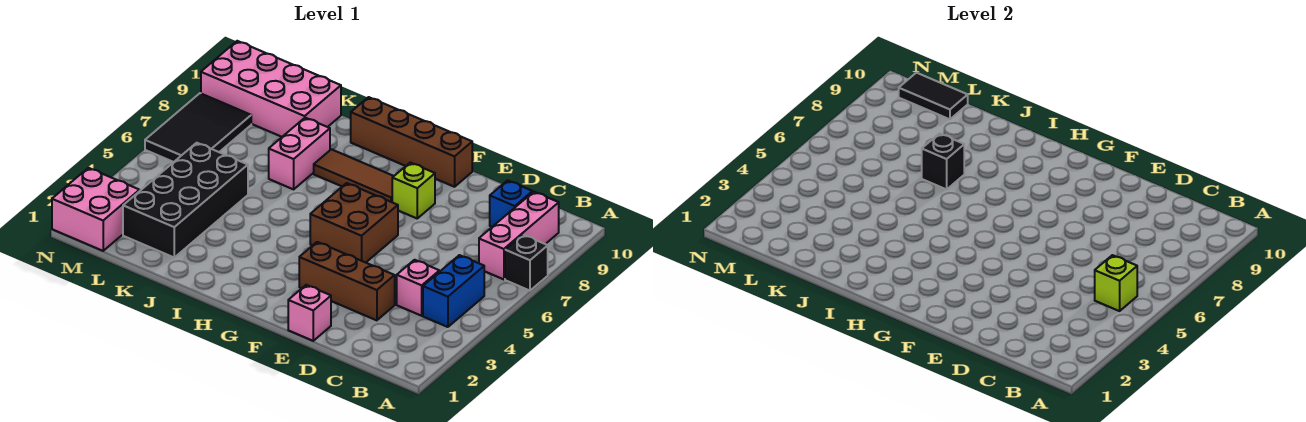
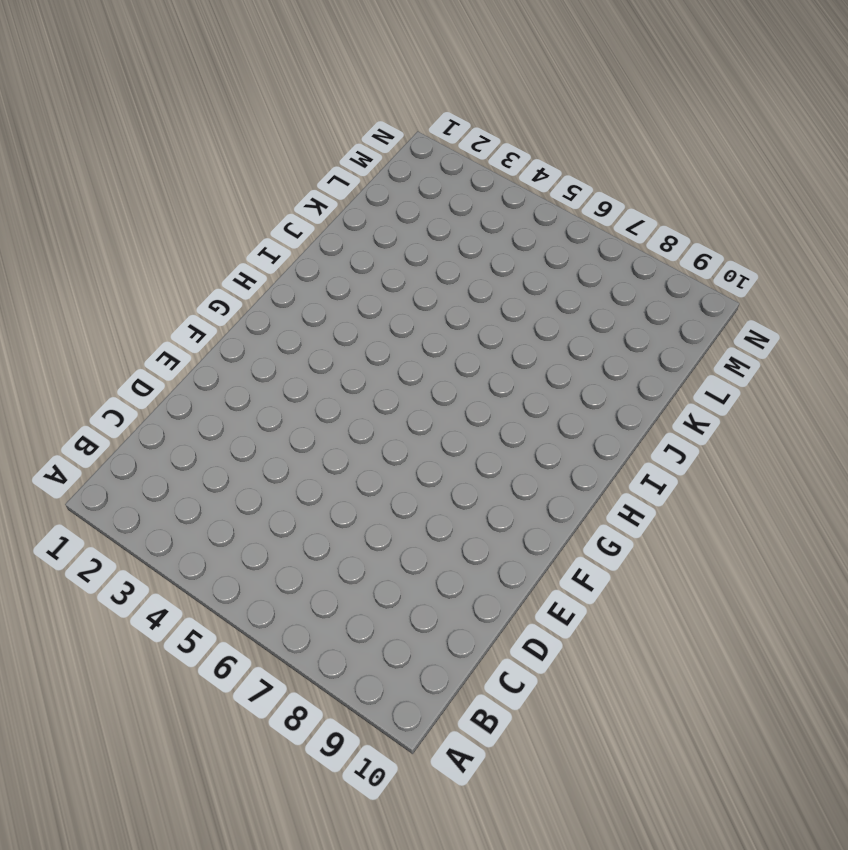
none -> black brick A7 level 1
none -> blue brick B4:B5 level 1
none -> pink brick B7:B9 level 1

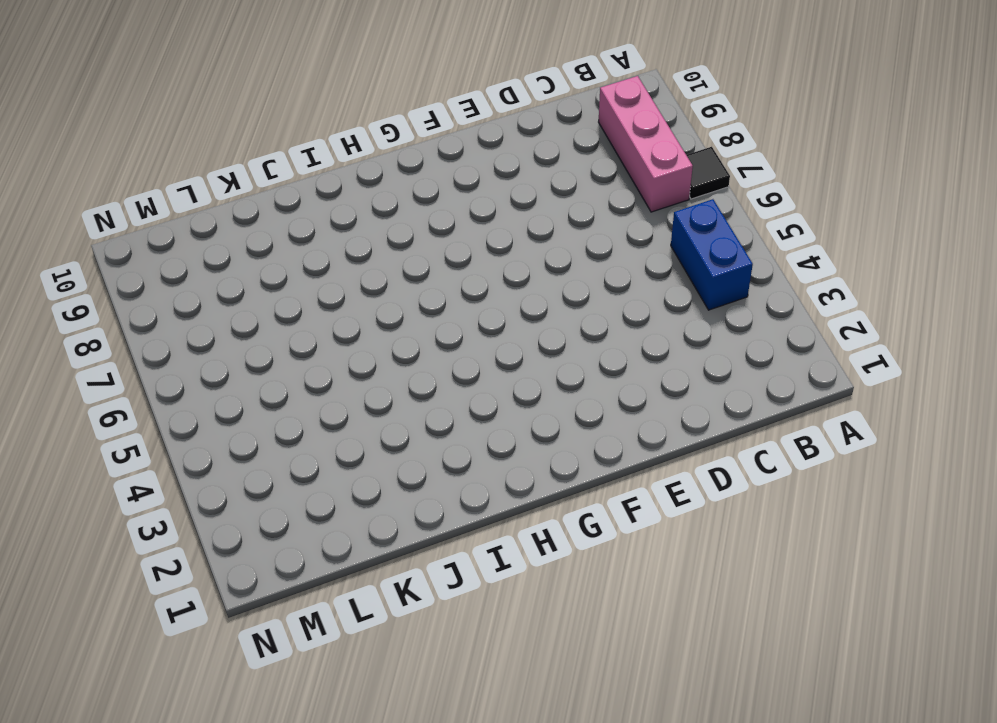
black tile A7 level 1 -> black brick A7 level 1
none -> pink brick C4 level 1
none -> blue brick C9 level 1
none -> brown brick D3:F3 level 1

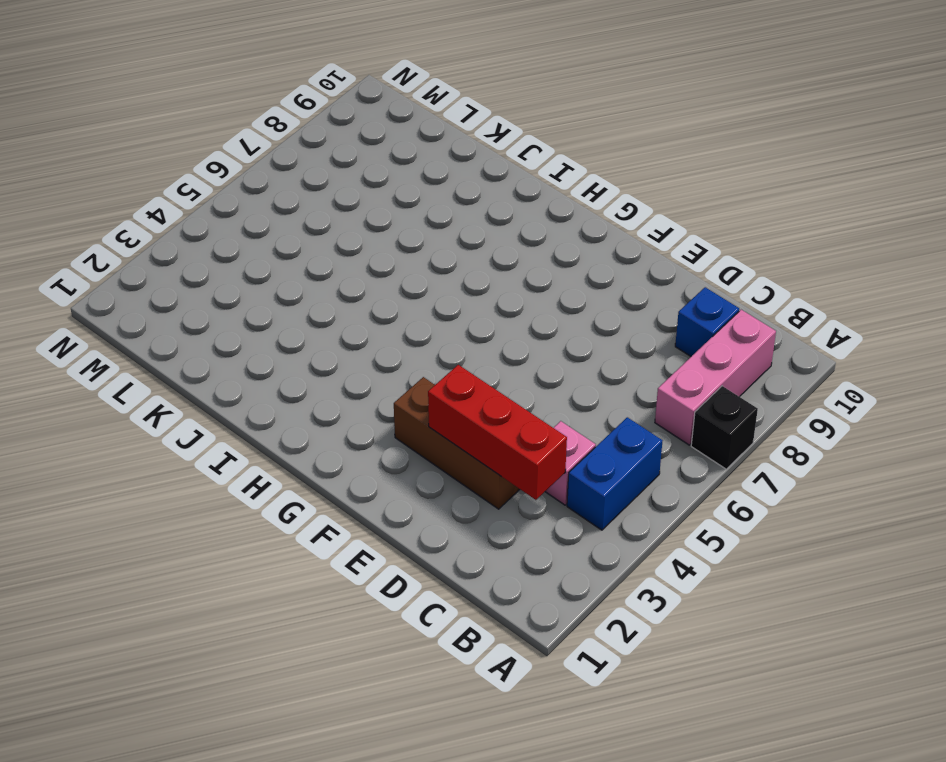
red brick C3:E3 level 2 -> none
none -> pink brick E1 level 1
none -> brown brick F5:G6 level 1
none -> lime brick F8 level 1

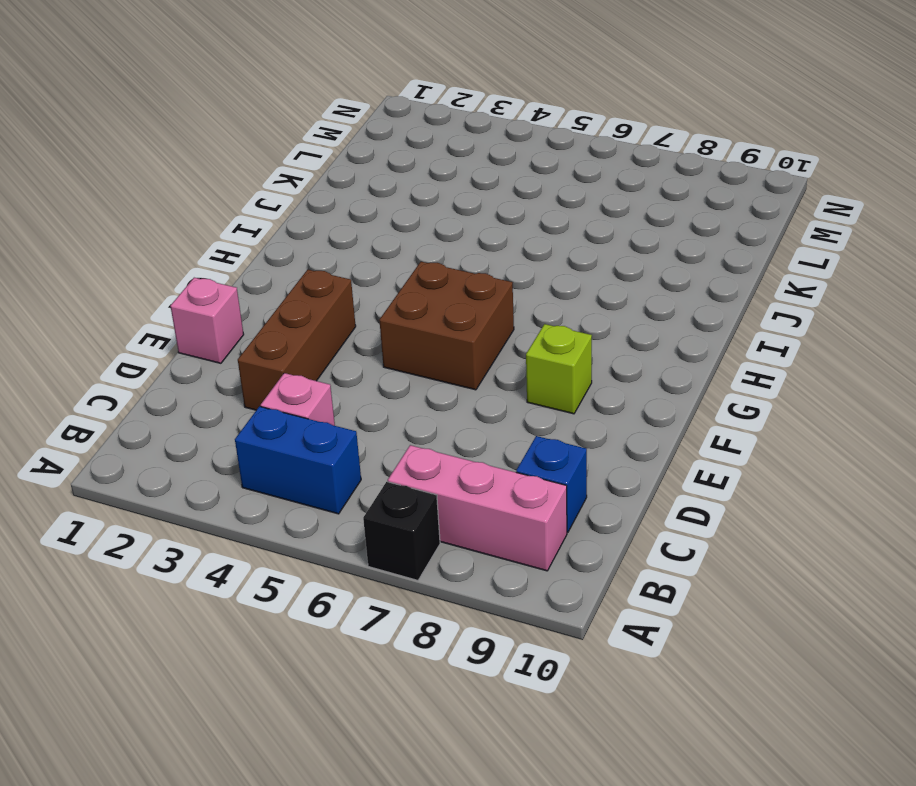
none -> brown brick F10:I10 level 1
none -> brown tile G8:I8 level 1
none -> pink brick J7:J8 level 1

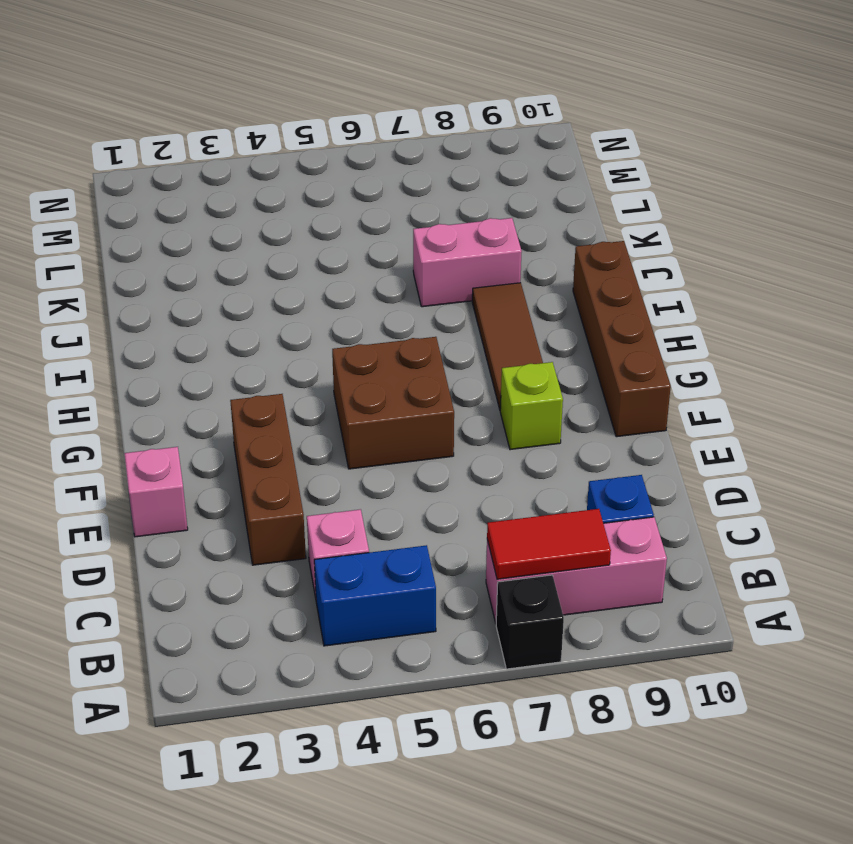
red tile B7:B8 level 2 -> none
none -> black brick K2:L5 level 1
none -> pink brick K9:N10 level 1
none -> pink brick M1:N2 level 1

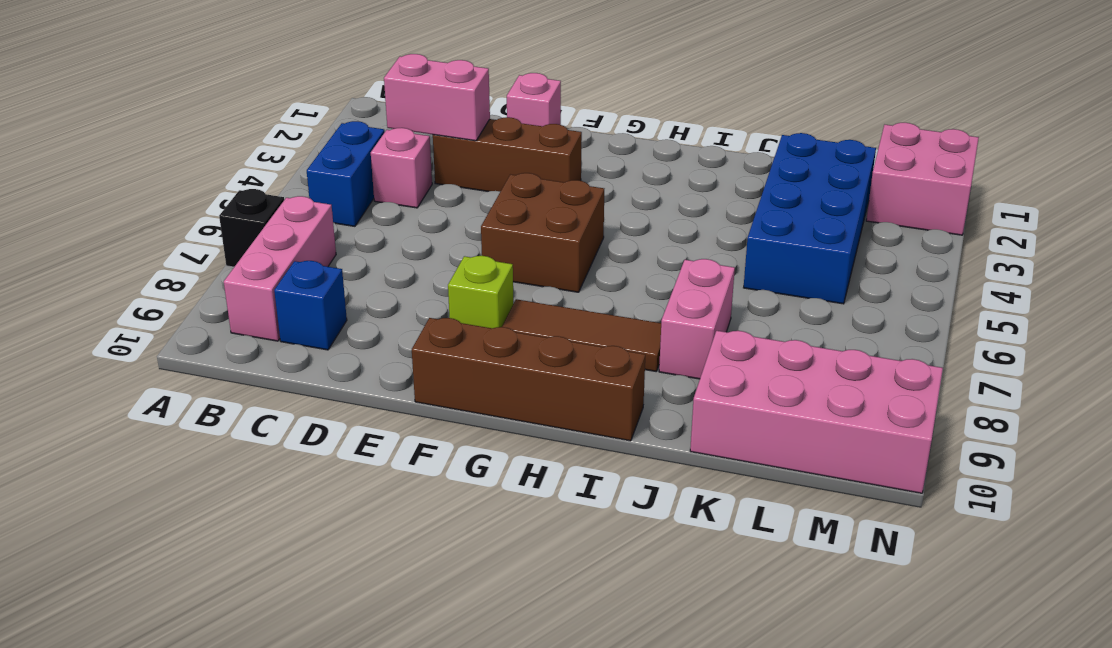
pink brick C3:D3 level 2 -> none
blue brick K2:L5 level 1 -> black brick K2:L5 level 1
none -> black tile M6:N8 level 1
none -> lime brick B5 level 2
none -> black brick J7 level 2

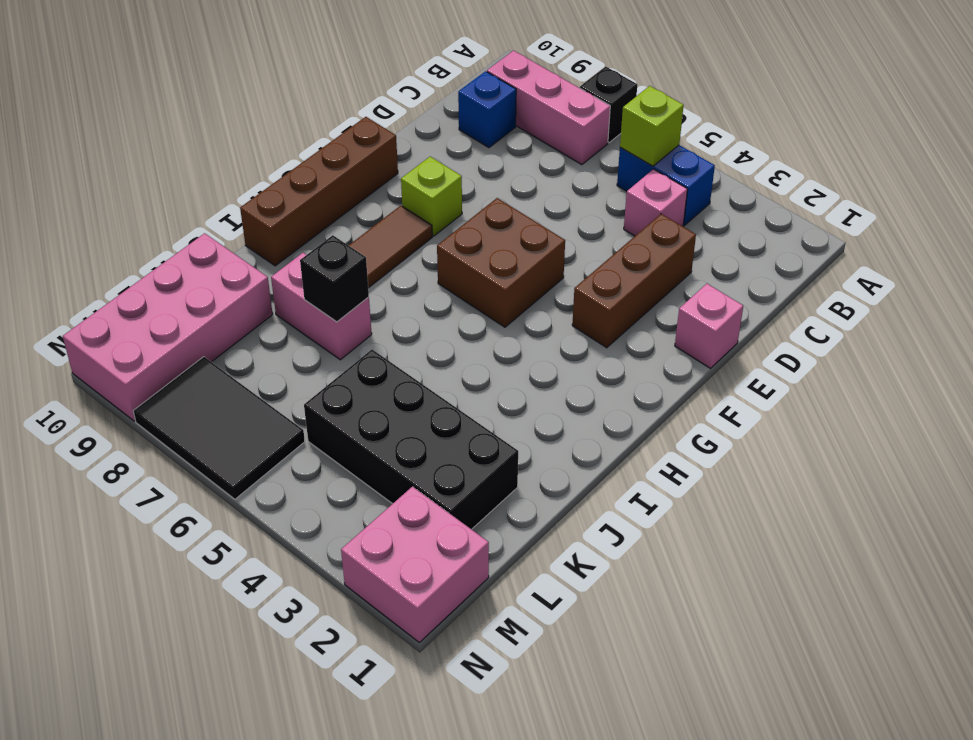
none -> black tile L10:M10 level 2

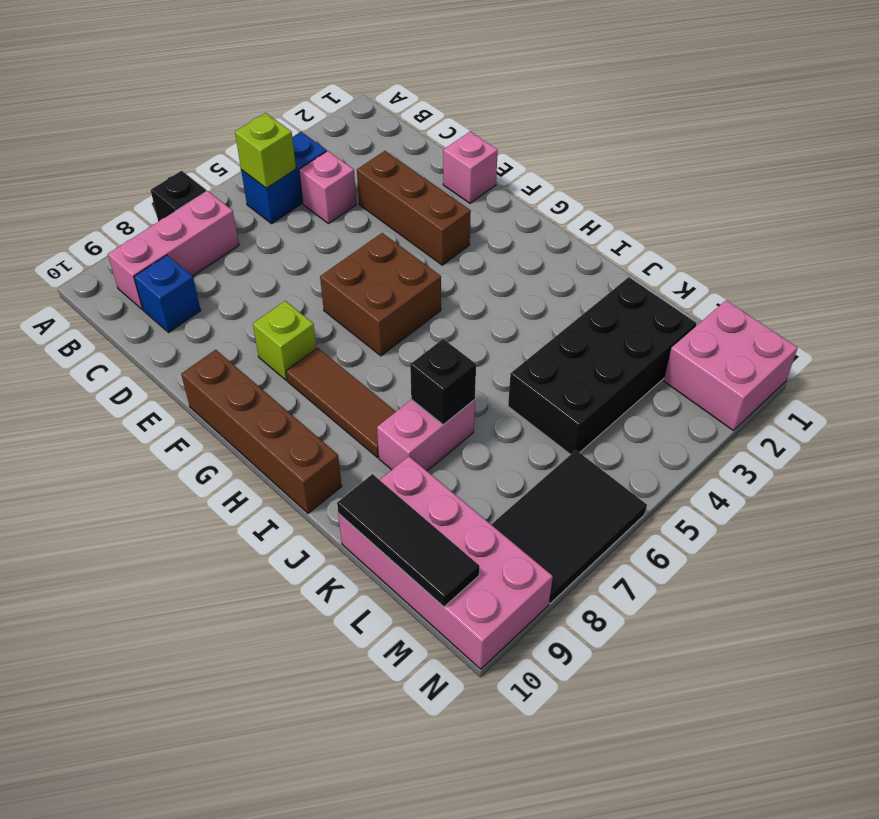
black tile K10:M10 level 2 -> black tile L10:M10 level 2

